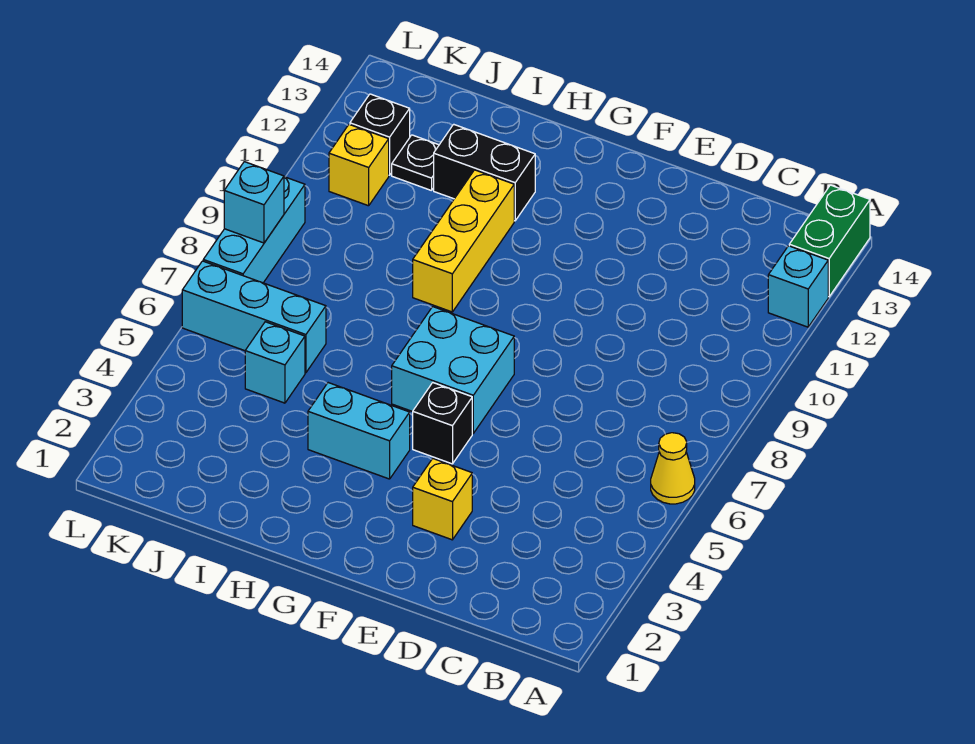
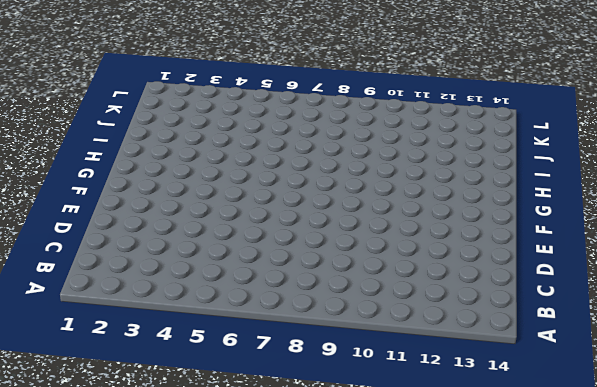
none -> yellow cone A6 level 1
none -> cyan brick A12 level 1
none -> green brick A13:A14 level 1

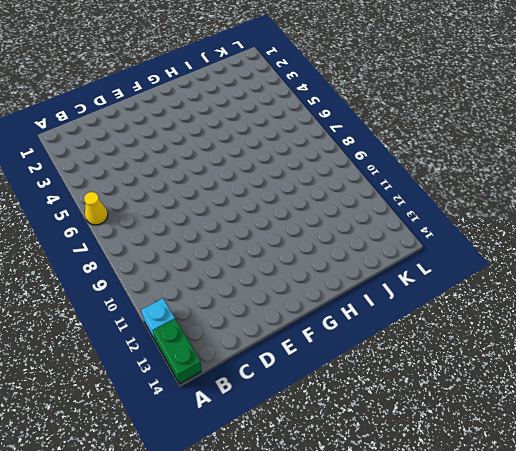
none -> yellow brick E3 level 1
none -> black brick F5 level 1
none -> cyan brick F6:G7 level 1

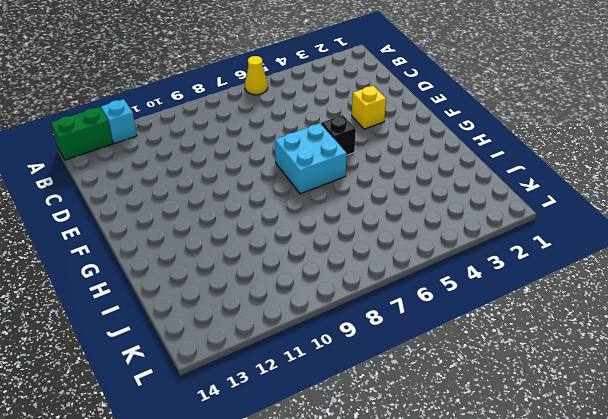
none -> cyan brick G4:H4 level 1
none -> yellow brick H9:H11 level 1
none -> black brick H12:I12 level 1

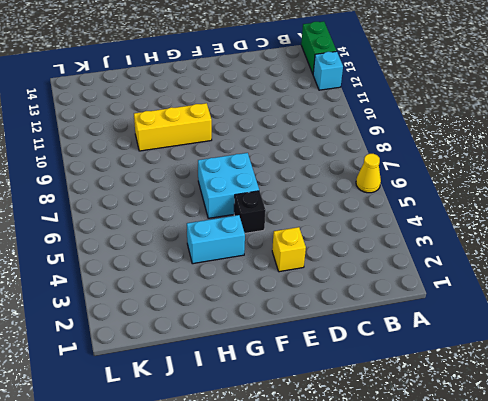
yellow brick G10:I10 level 1 -> yellow brick H9:H11 level 1
none -> black brick H12:I12 level 1
none -> cyan brick J5 level 1
none -> cyan brick J6:L6 level 1

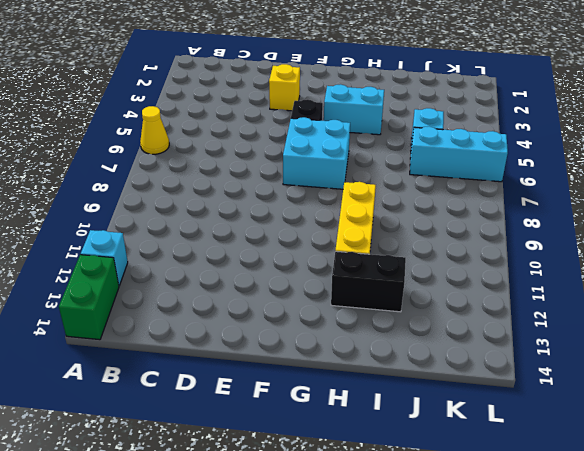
none -> black plate J12 level 1
none -> yellow brick K11 level 1
none -> black brick K12 level 1

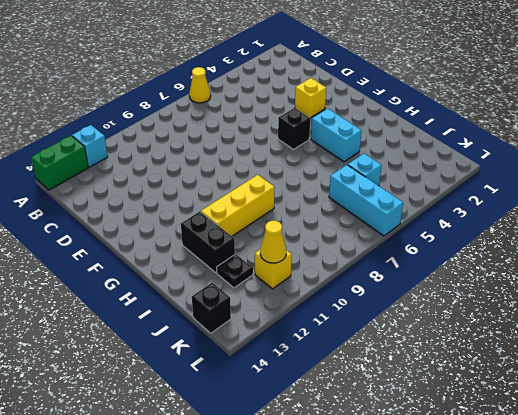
yellow cone K11 level 2 -> none
black brick K14 level 1 -> black brick K12 level 1
none -> cyan brick F6:G7 level 1
none -> cyan brick L7:L9 level 1
none -> cyan brick L8 level 2

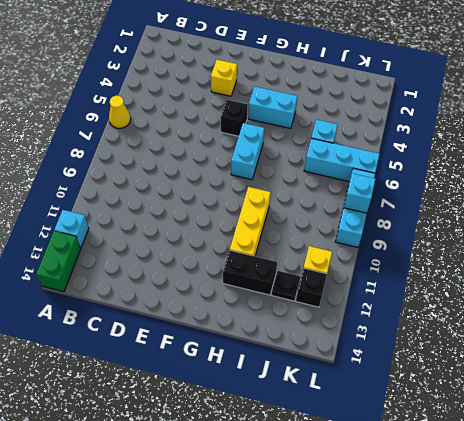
cyan brick G6:G7 level 1 -> cyan brick F6:G7 level 1

